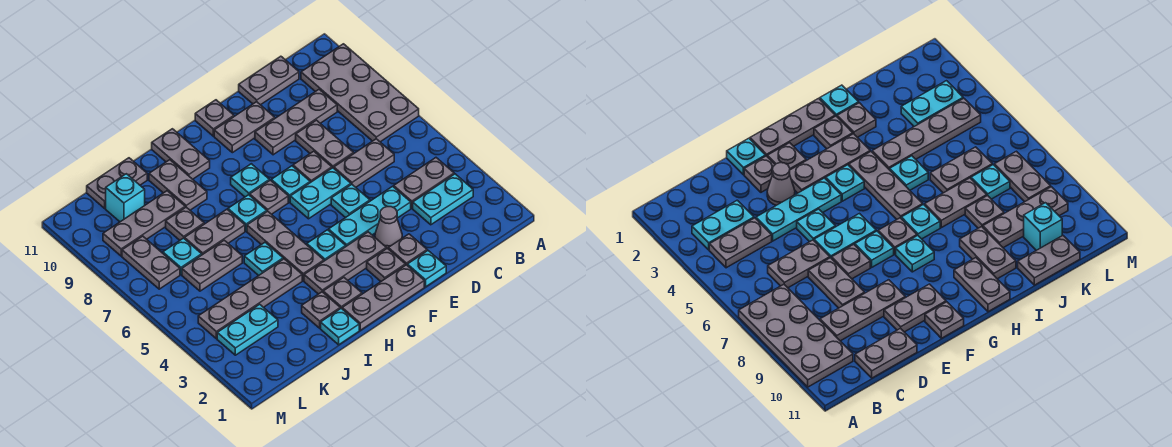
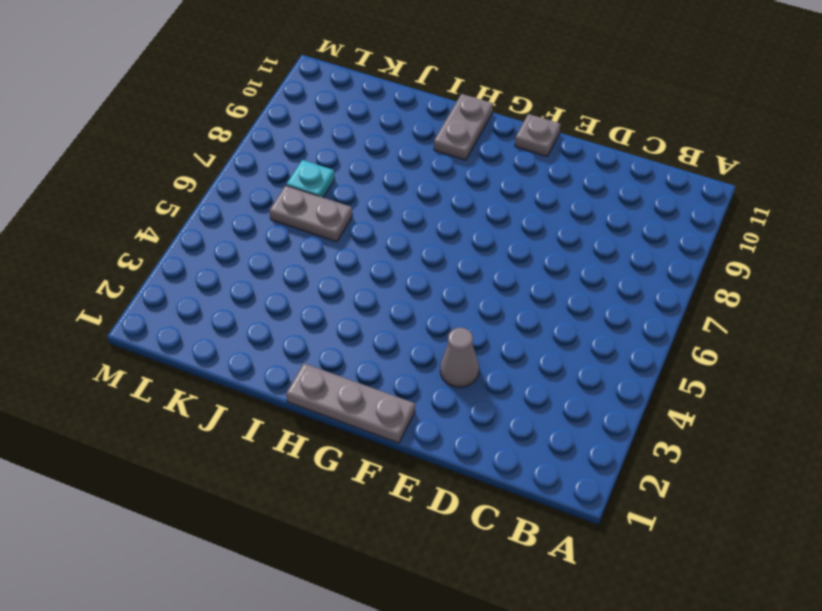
none -> grey plate A7:B10 level 1
none -> cyan plate B3:C3 level 1
none -> grey plate B4:C4 level 1
none -> grey plate C6:D6 level 1

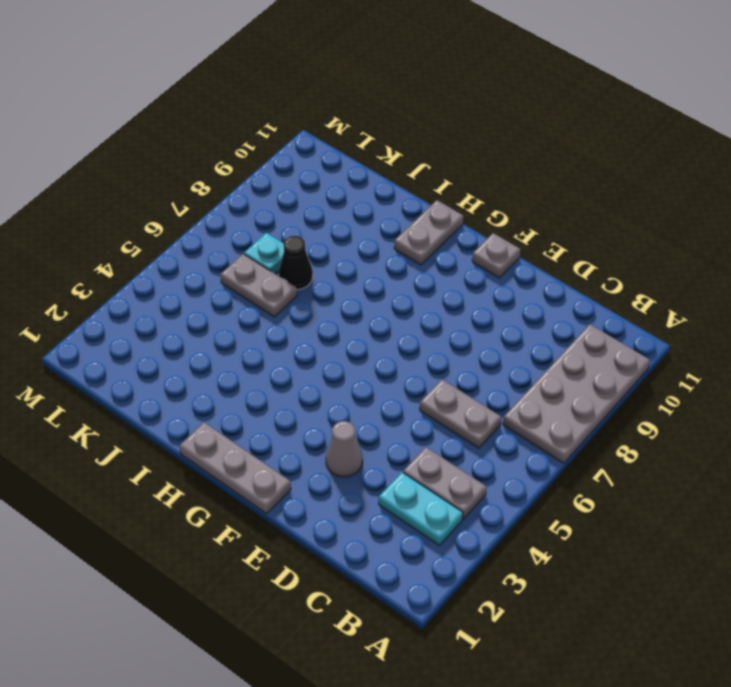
black cone J7 level 1 -> grey plate I7:J7 level 1
none -> grey plate C9:E9 level 1
none -> grey plate C11:D11 level 1
none -> cyan plate D4:F4 level 1
none -> grey plate D7:D8 level 1

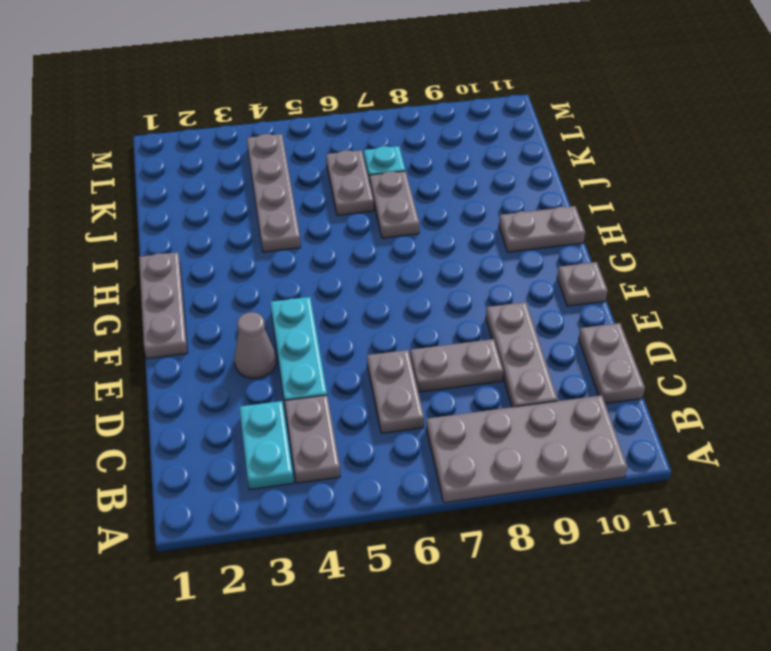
none -> cyan plate E1 level 1
none -> grey plate E2 level 1
none -> cyan plate E5 level 1
none -> cyan plate E6:F6 level 1

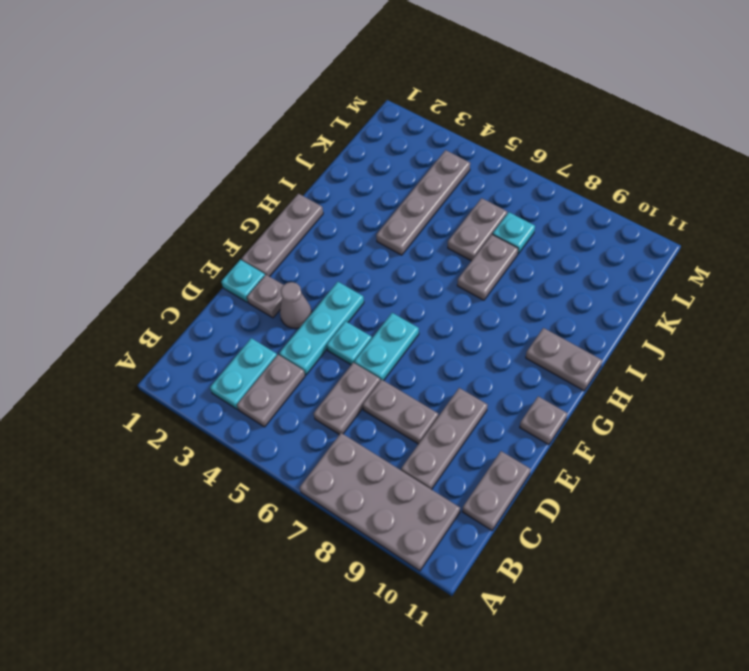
none -> grey plate E7 level 1
none -> grey plate E10:F10 level 1
none -> grey plate F2 level 1
none -> grey plate F3:H3 level 1

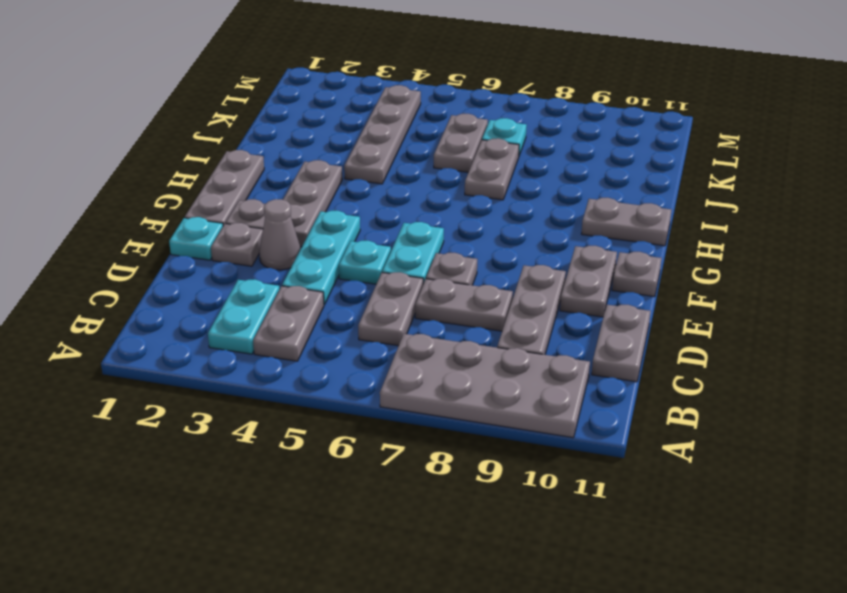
none -> cyan plate F7 level 1
none -> cyan plate G4 level 1
none -> grey plate G7 level 1
none -> cyan plate G8 level 1

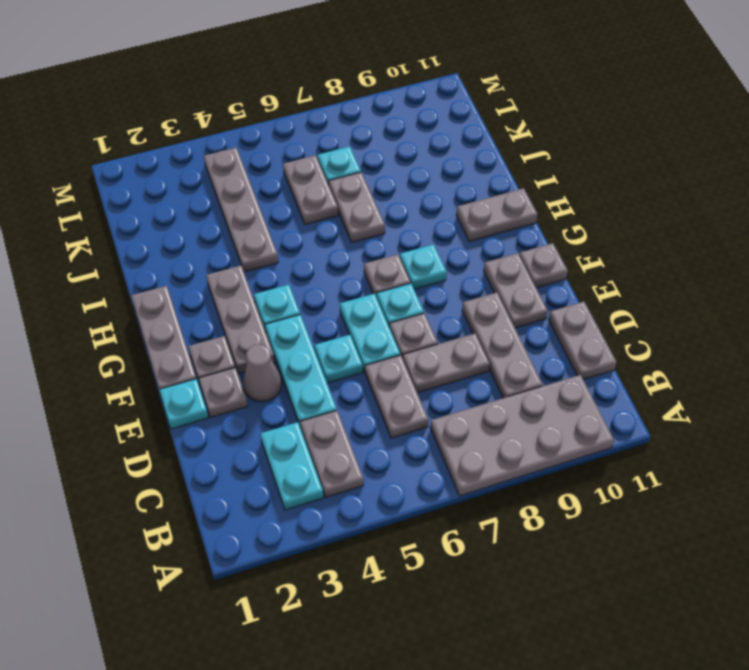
none -> grey plate H2 level 1
none -> grey plate H4:H6 level 1
none -> cyan plate H7 level 1
none -> cyan plate I1 level 1

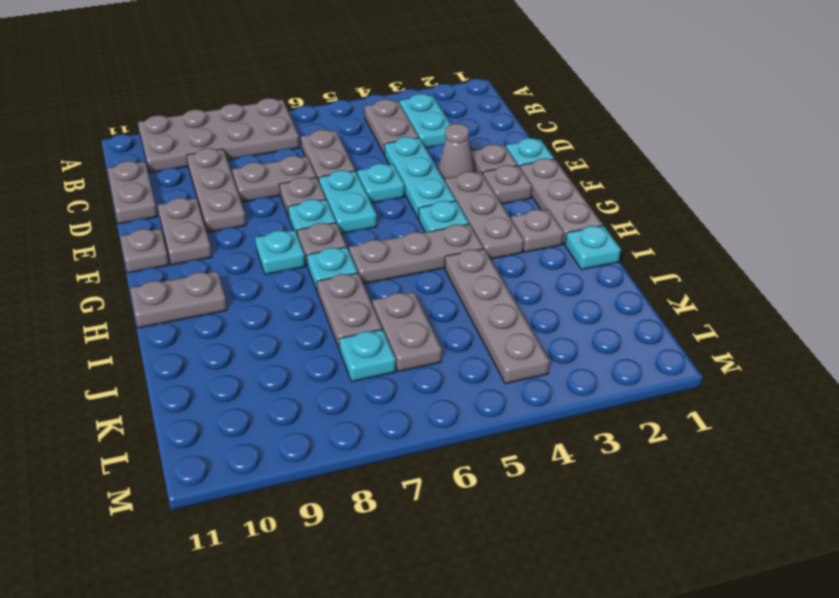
none -> grey plate I2 level 1
none -> cyan plate I5 level 1
none -> grey plate I9:I10 level 1
none -> grey plate J8 level 1

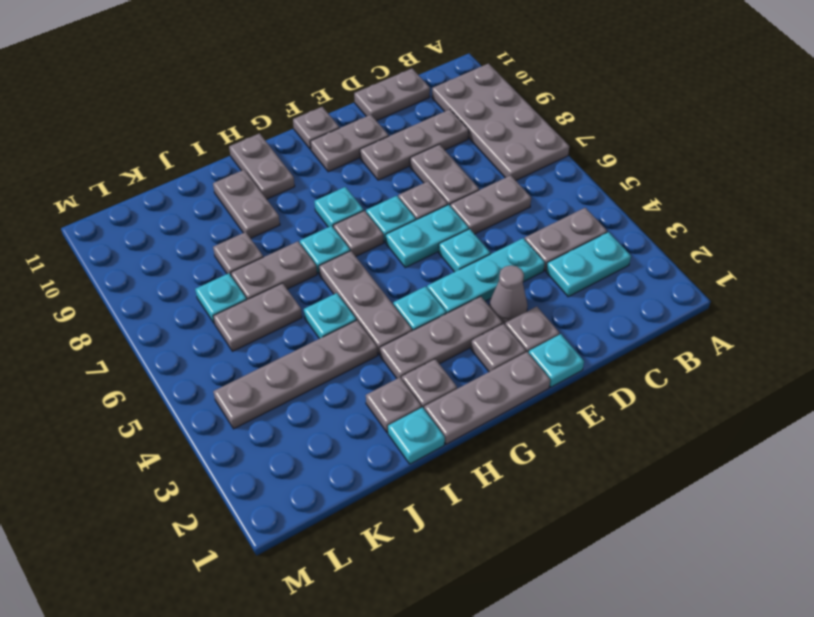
none -> grey plate J9:L9 level 1
none -> grey plate J11:K11 level 1
none -> cyan plate K3:L3 level 1
none -> cyan brick K10 level 1

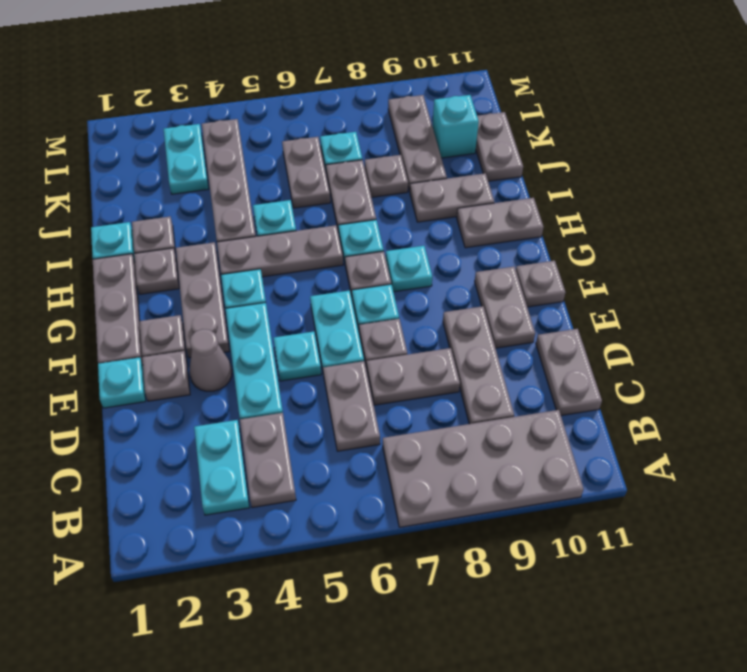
none -> grey plate L7:L8 level 1

